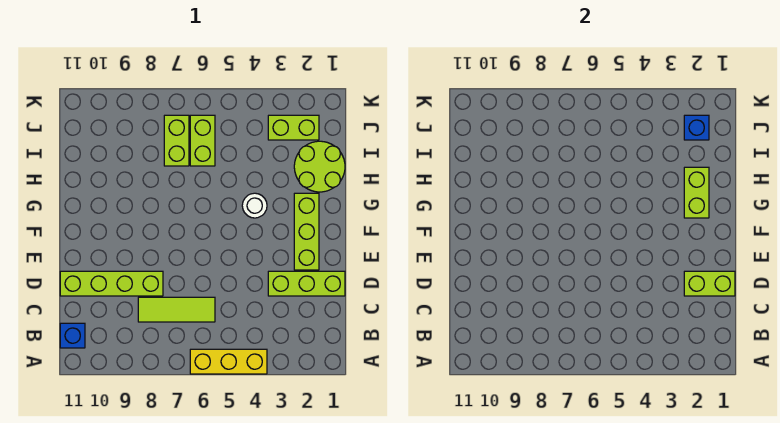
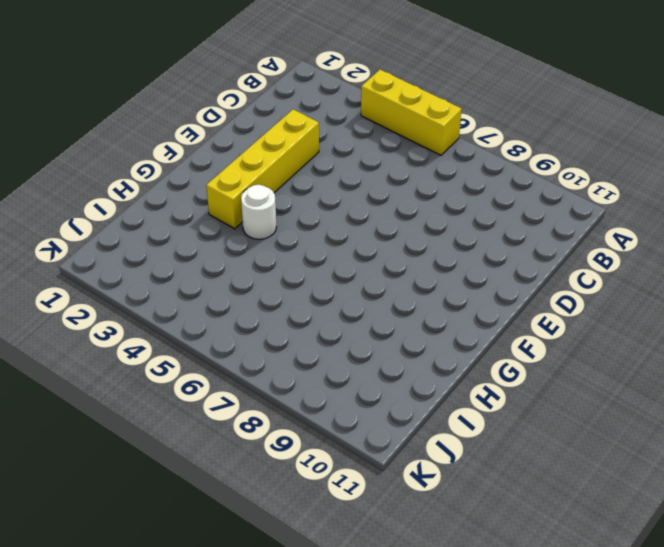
yellow brick D3:G3 level 1 -> lime brick D1:D3 level 1
none -> blue brick B11 level 1
none -> lime tile C6:C8 level 1
none -> lime brick D8:D11 level 1

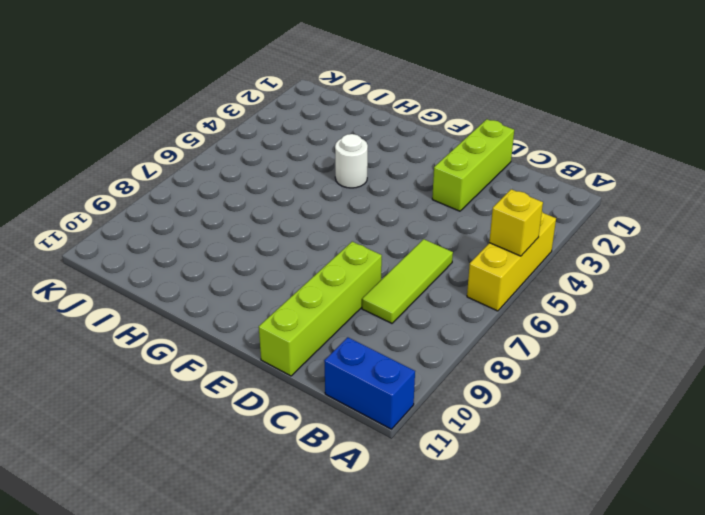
yellow brick A5 level 2 -> none
blue brick A11:B11 level 1 -> blue brick B11 level 1
none -> lime brick E2:G2 level 1
none -> lime round brick H1:I2 level 1
none -> lime brick I6:J6 level 1

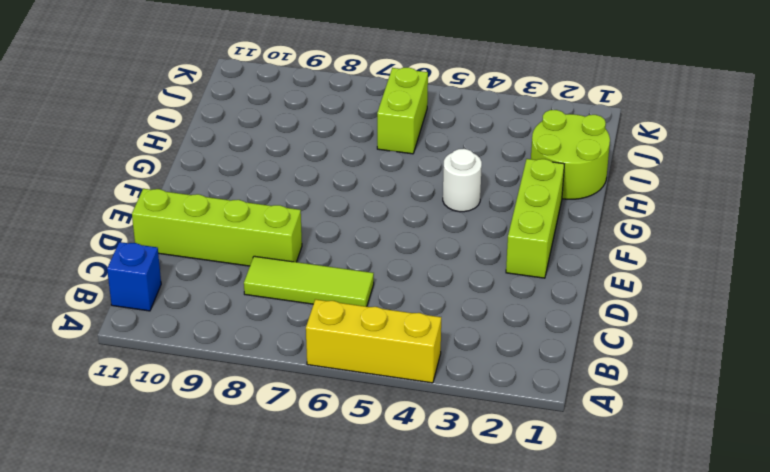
none -> lime brick D1:D3 level 1
none -> lime brick I7:J7 level 1
none -> lime brick J2:J3 level 1

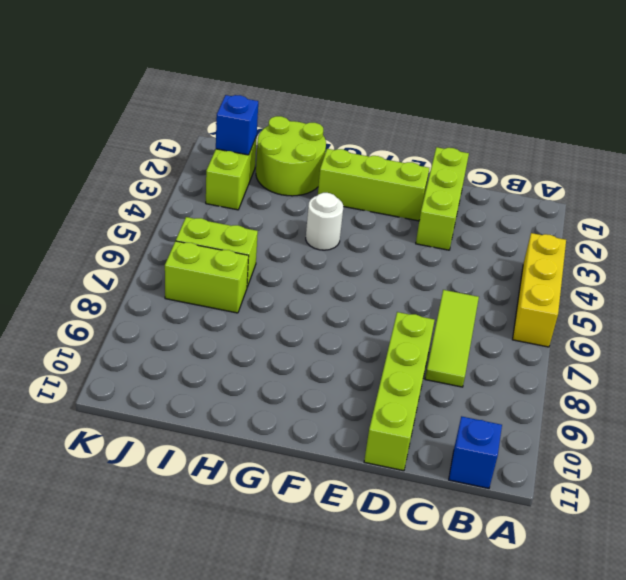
none -> lime brick D1:D2 level 2
none -> lime brick G2:H2 level 2

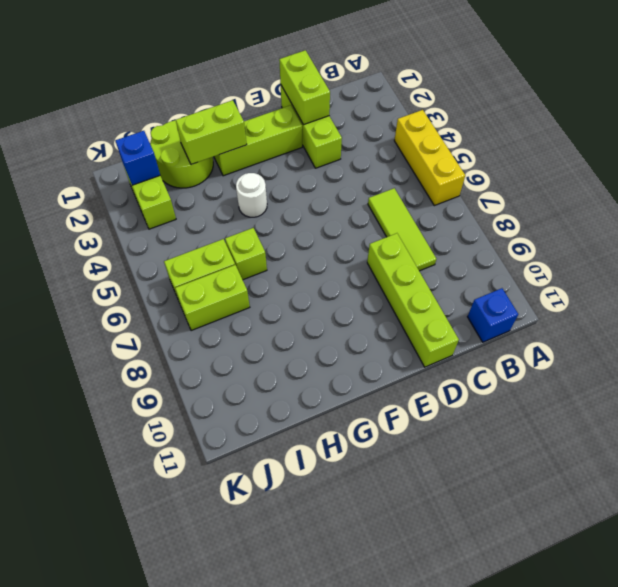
lime brick H6 level 1 -> none

